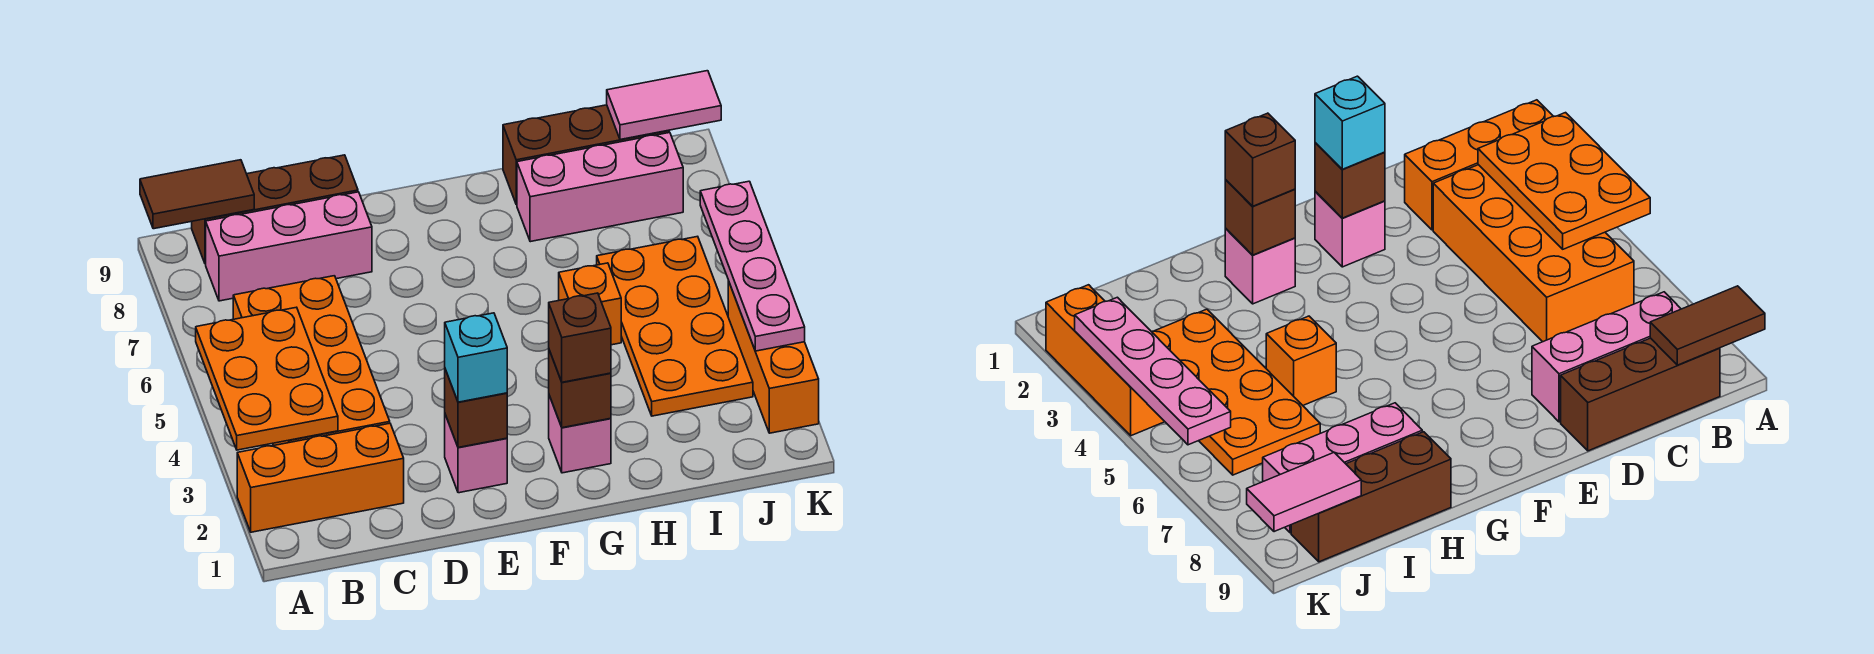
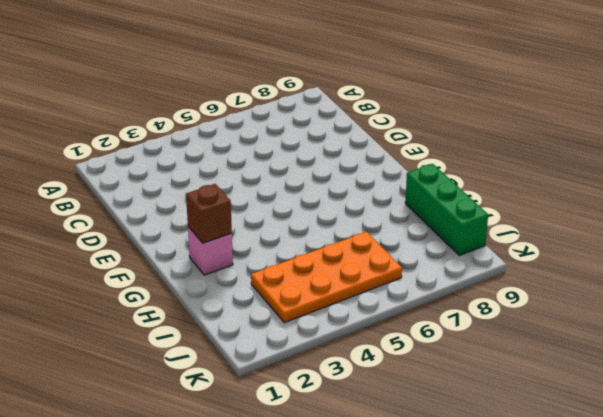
green brick H9:J9 level 1 -> brown brick H9:J9 level 1
none -> orange brick A2:C2 level 1
none -> orange brick B3:C6 level 1
none -> pink brick B8:D8 level 1

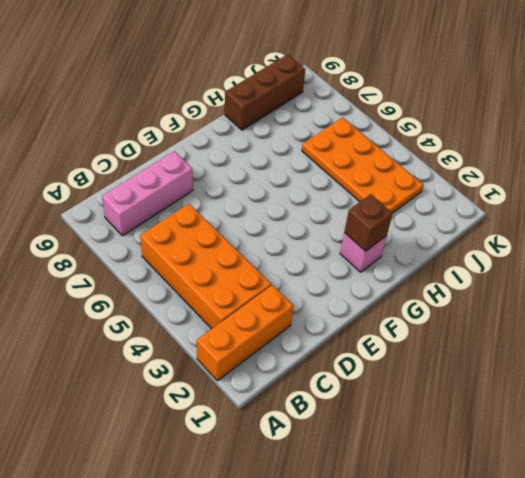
none -> brown brick B9:D9 level 1
none -> pink brick E2 level 1
none -> orange brick H5 level 1

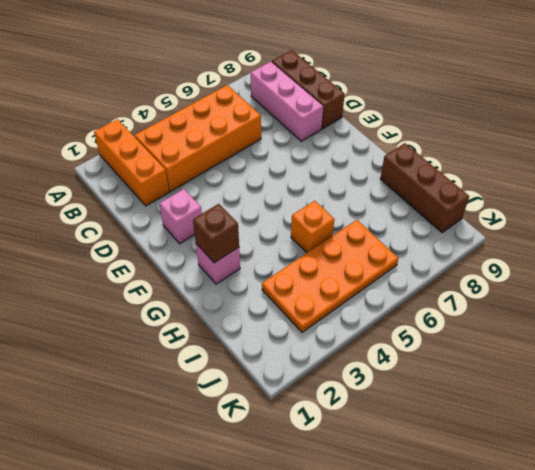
none -> pink brick H8:J8 level 1
none -> orange brick K2:K4 level 1
none -> orange plate A3:B5 level 2

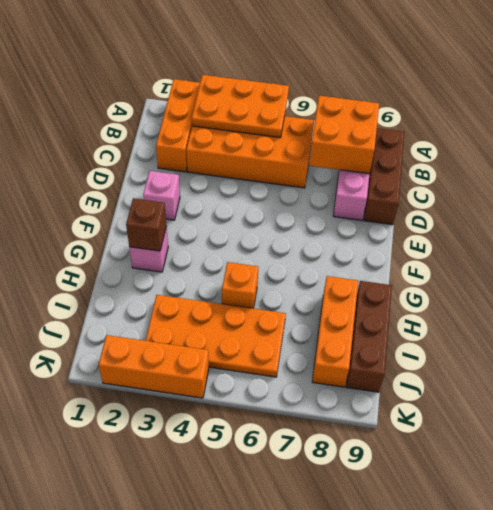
orange brick B7:C8 level 2 -> none
orange brick H8:J8 level 1 -> pink brick H8:J8 level 1
none -> brown tile A9:B9 level 2
none -> brown brick E2 level 2
none -> pink tile J9:K9 level 2

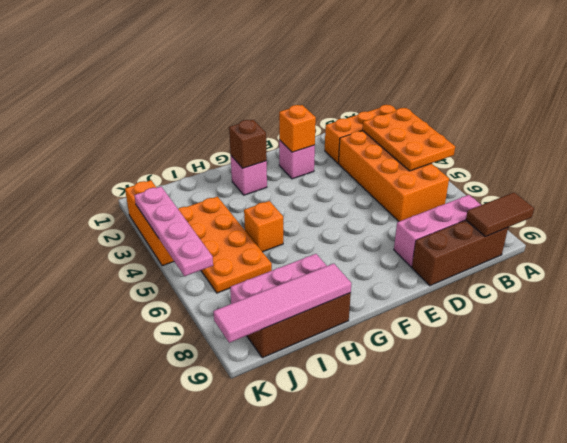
orange brick E2 level 2 -> brown brick E2 level 2
pink tile H9:K9 level 2 -> pink tile J9:K9 level 2
none -> cyan brick E2 level 3
none -> brown brick G2 level 3

